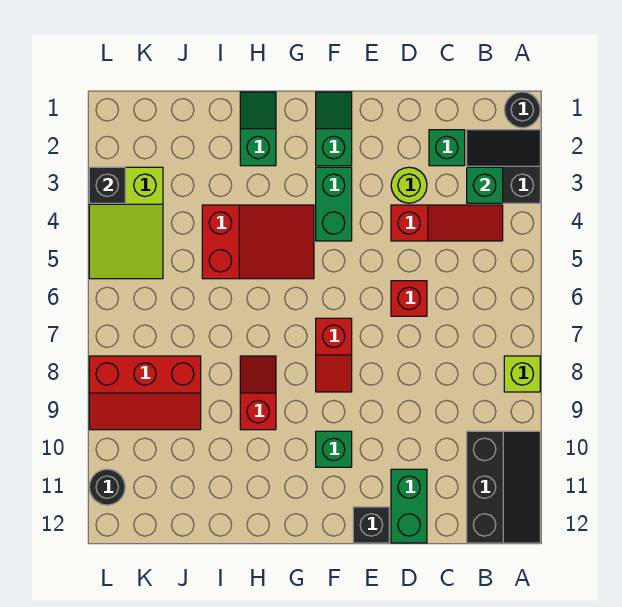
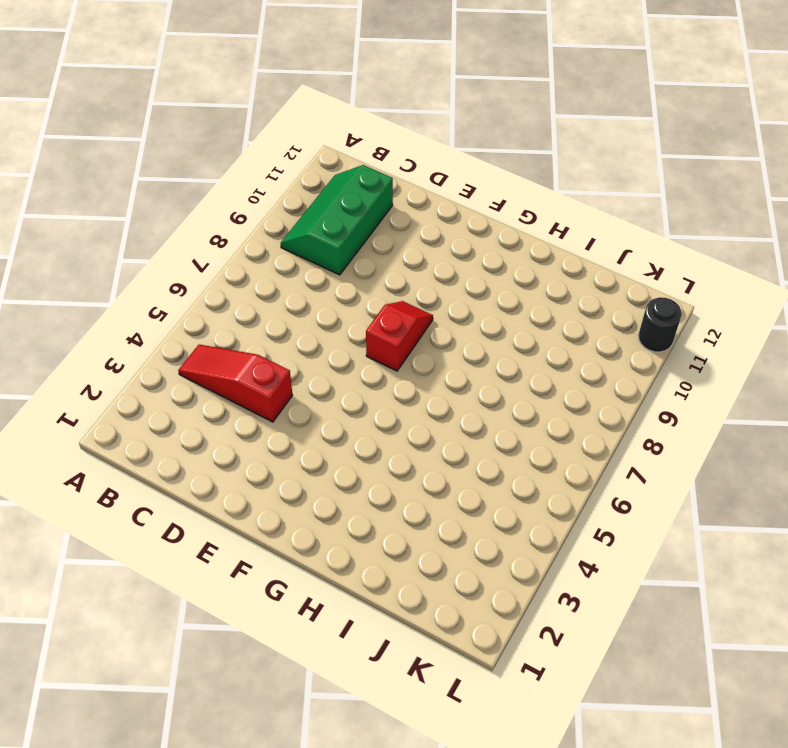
green slope B9:C11 level 1 top C -> black slope A10:B12 level 1 top B
none -> black round brick A1 level 1
none -> black slope A2:B3 level 1 top 3
none -> lime brick A8 level 1

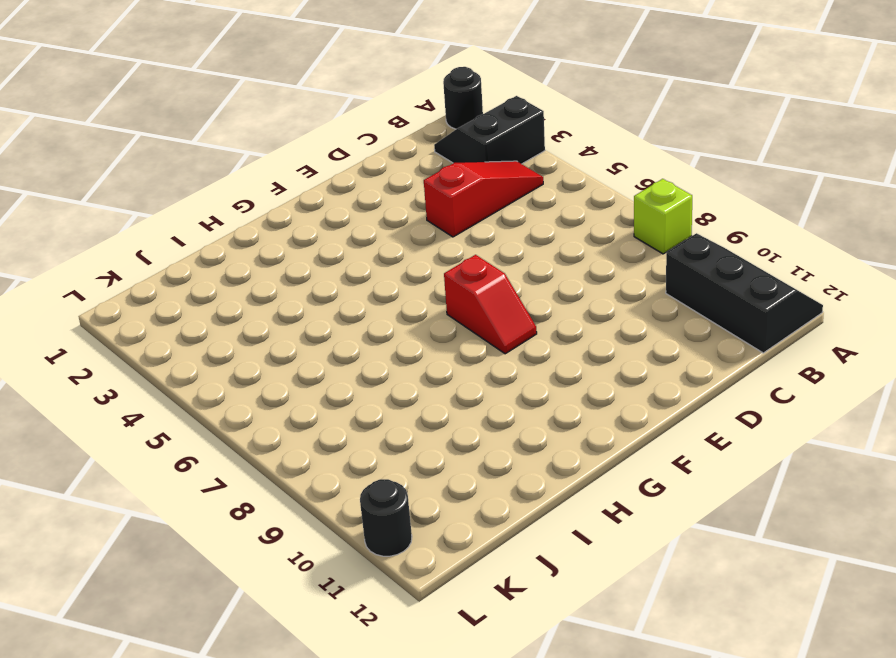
none -> green brick C2 level 1
none -> lime round brick D3 level 1
none -> red brick D6 level 1

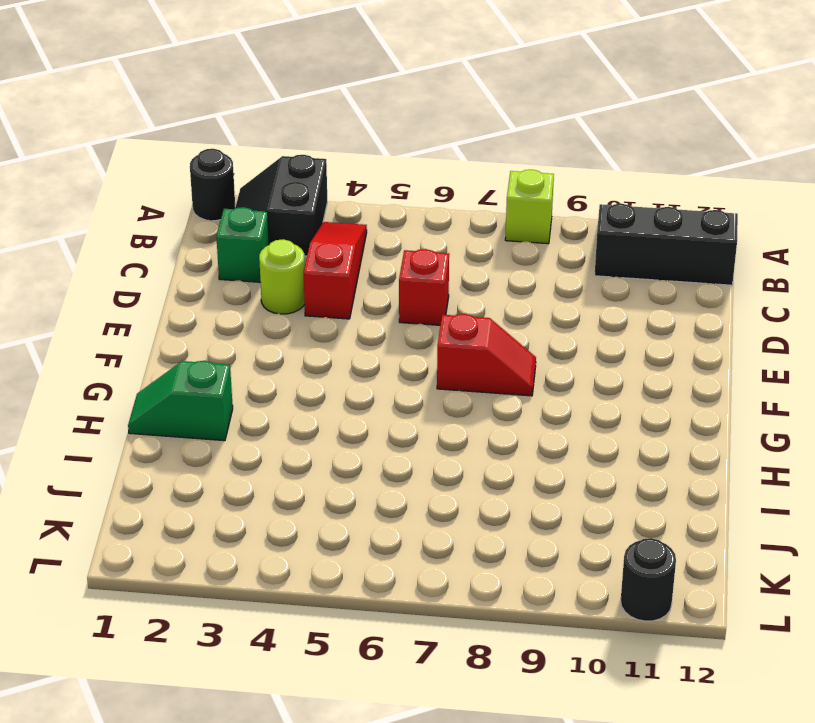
none -> green brick D11:D12 level 1
none -> black brick E12 level 1
none -> green slope F1:F2 level 1 top 2

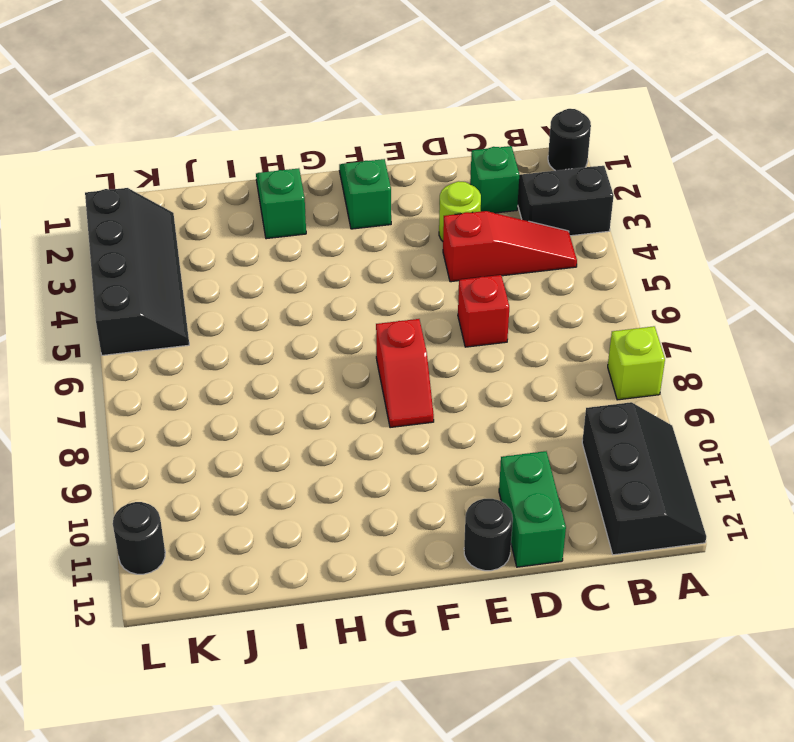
black round brick E12 level 1 -> black brick E12 level 1
black slope K2:L5 level 1 top L -> lime slope K3:L5 level 1 top 3
none -> green brick F3:F4 level 1
none -> green brick F10 level 1
none -> red slope G4:I5 level 1 top I

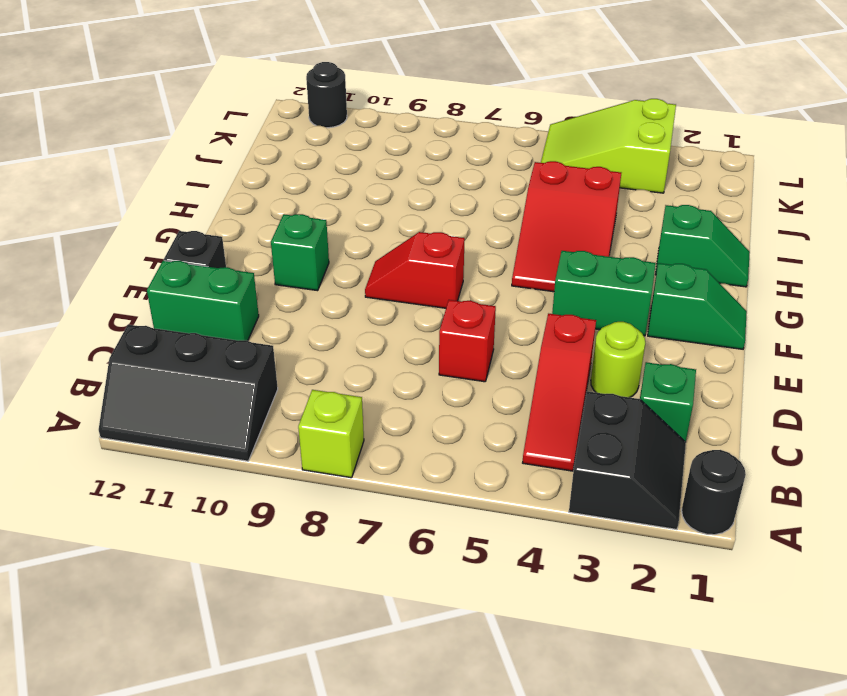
none -> red slope H8:H9 level 1 top 9
none -> red slope J8:L9 level 1 top 8
none -> green brick B3 level 2

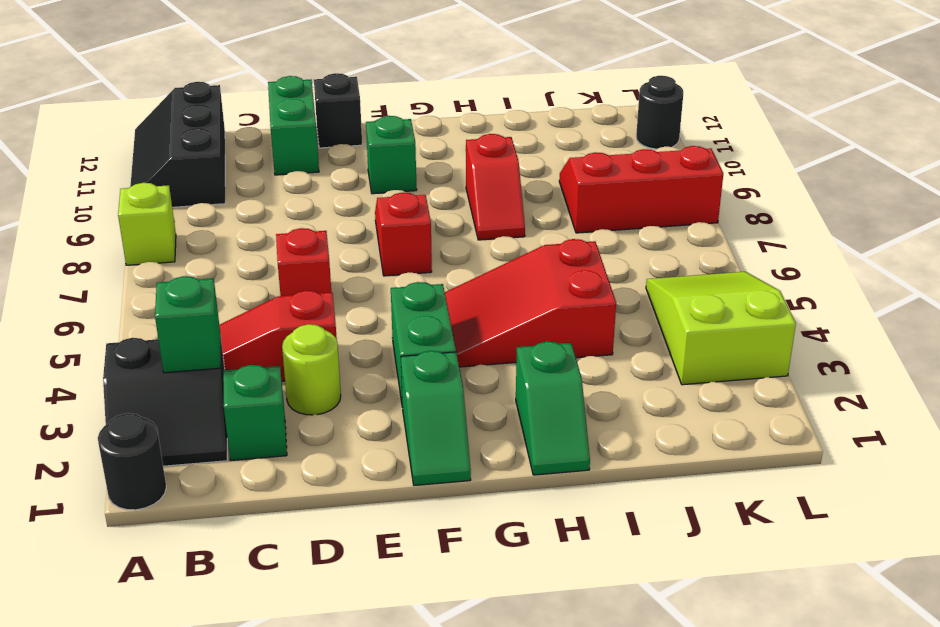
none -> black brick L3 level 2

